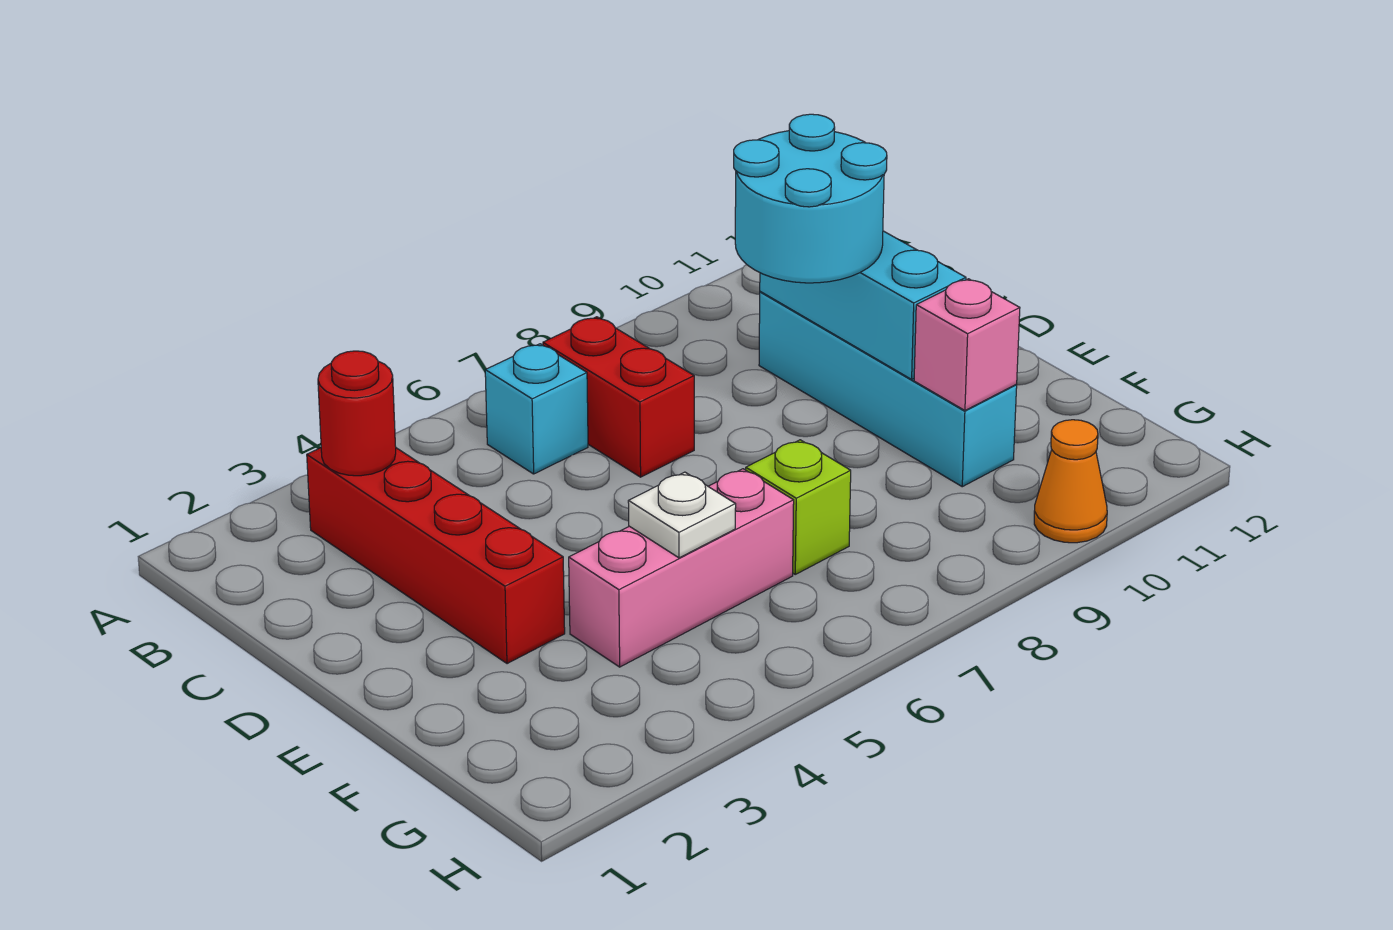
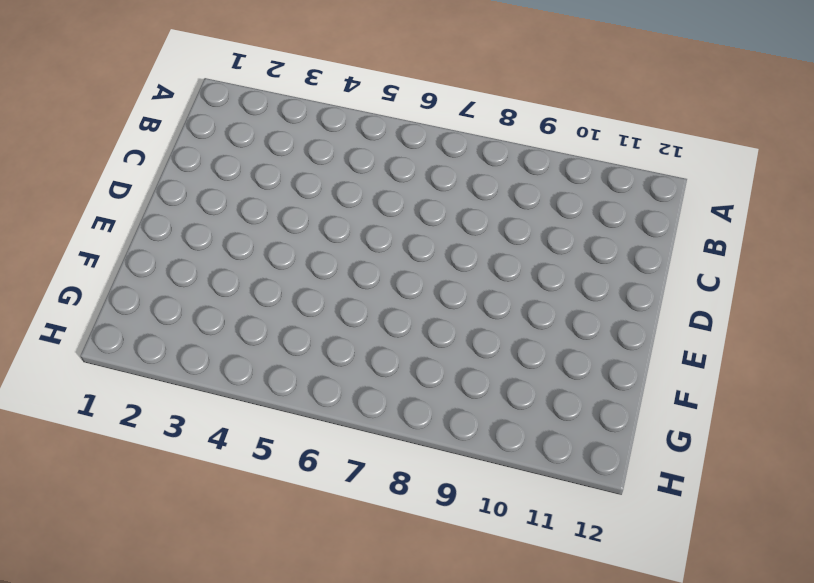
none -> red brick B3:E3 level 1
none -> cyan brick B6 level 1
none -> red brick B7:C7 level 1

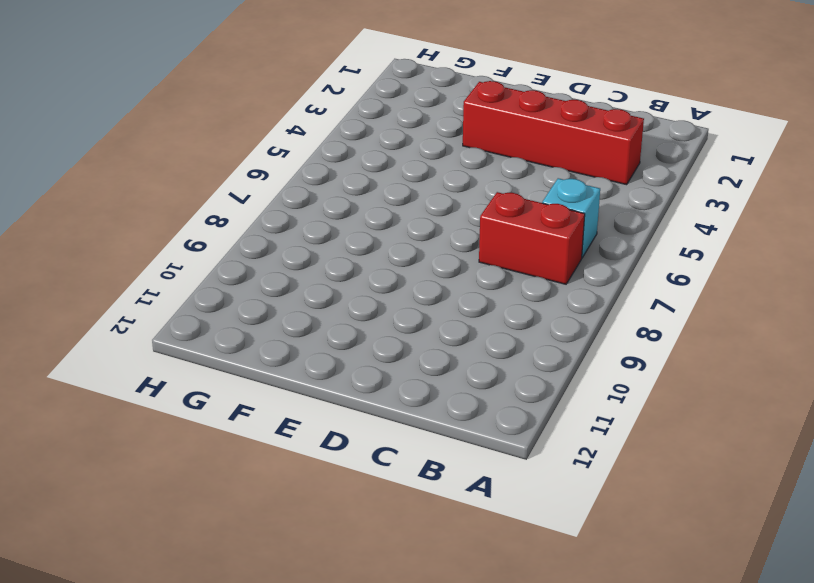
none -> cyan brick C10:F10 level 1
none -> pink brick F4:F6 level 1
none -> lime brick F7 level 1

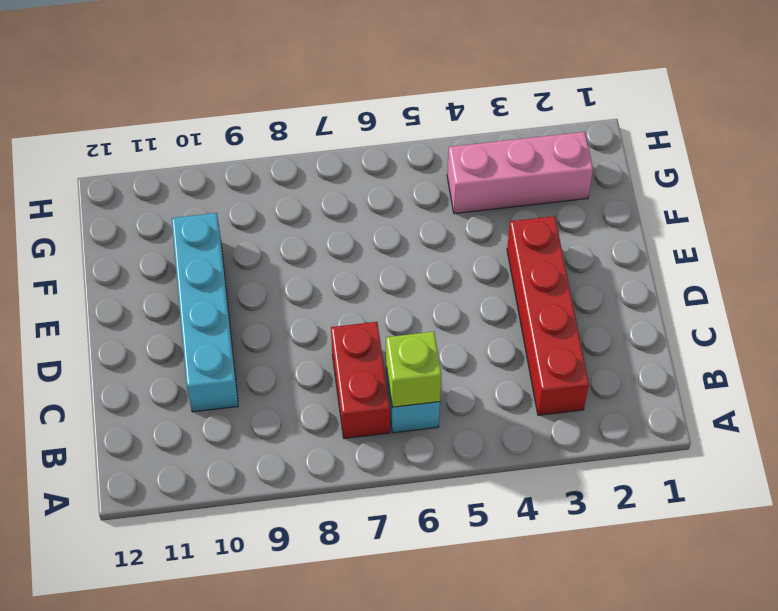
lime brick B6 level 2 -> lime brick F7 level 1
pink brick G2:G4 level 1 -> pink brick F4:F6 level 1
none -> orange cone H10 level 1
none -> red round brick B3 level 2
none -> cyan brick C10:E10 level 2

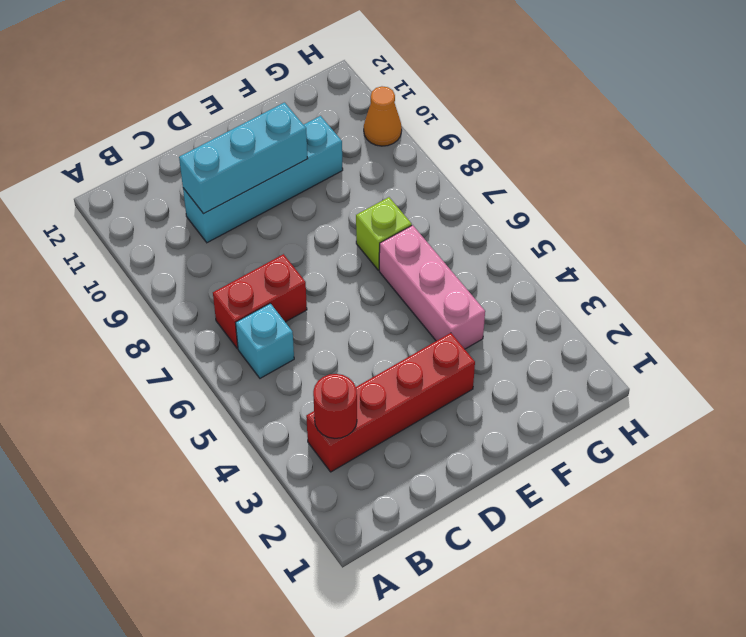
none -> white plate F5 level 2
none -> pink brick F10 level 2
none -> cyan round brick C9:D10 level 3

